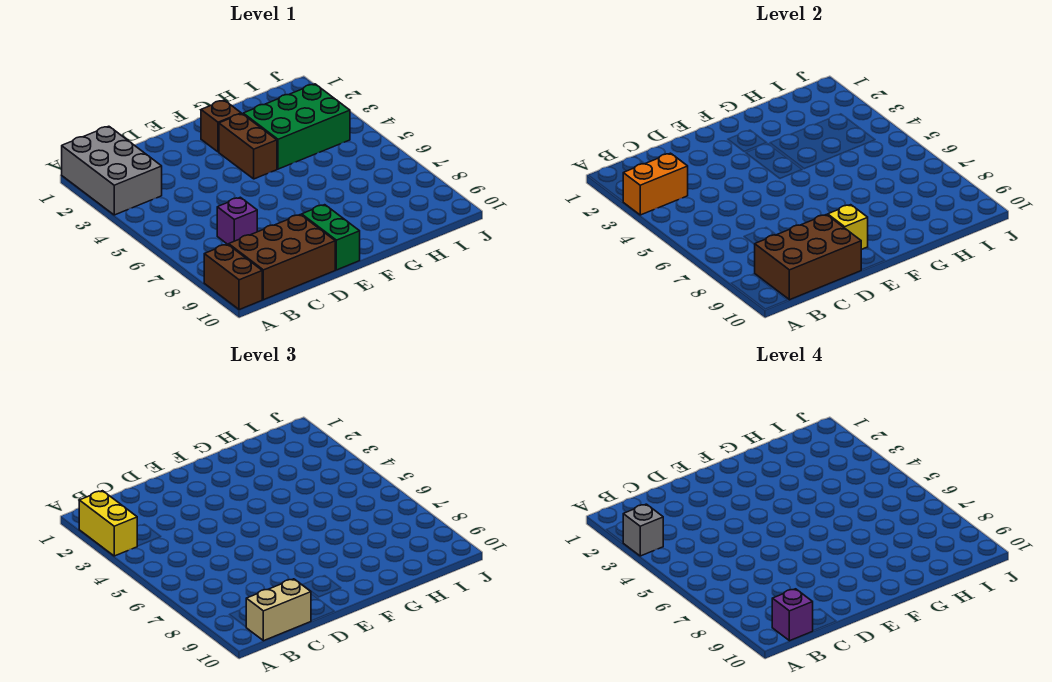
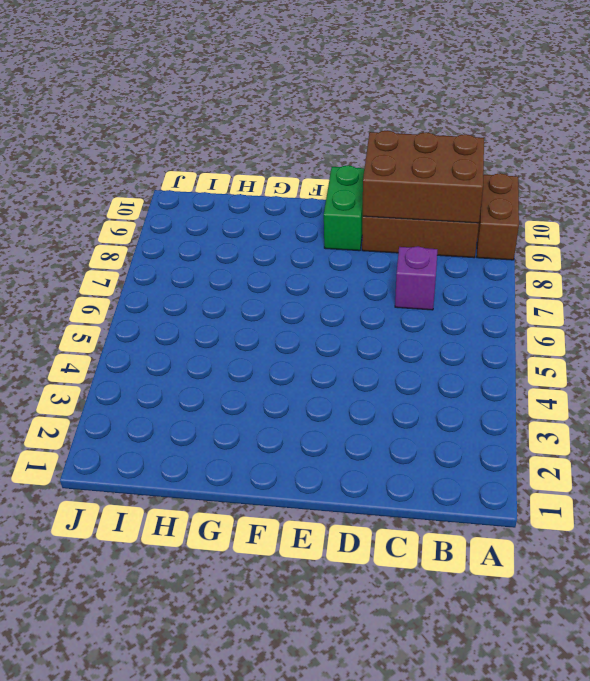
none -> grey brick A1:B3 level 1
none -> brown brick F2 level 1
none -> brown brick F3:F4 level 1

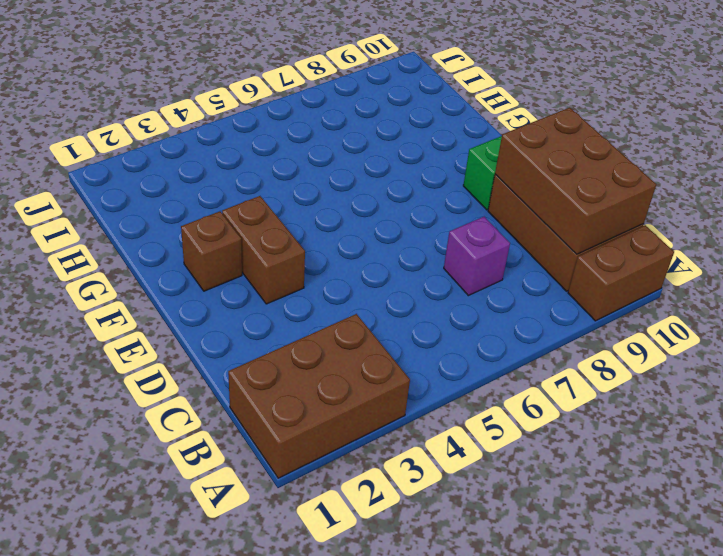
brown brick A1:B3 level 1 -> grey brick A1:B3 level 1
brown brick E3:F3 level 1 -> brown brick F3:F4 level 1
none -> green brick G3:I4 level 1
none -> orange brick A3:B3 level 2
none -> yellow brick E9 level 2

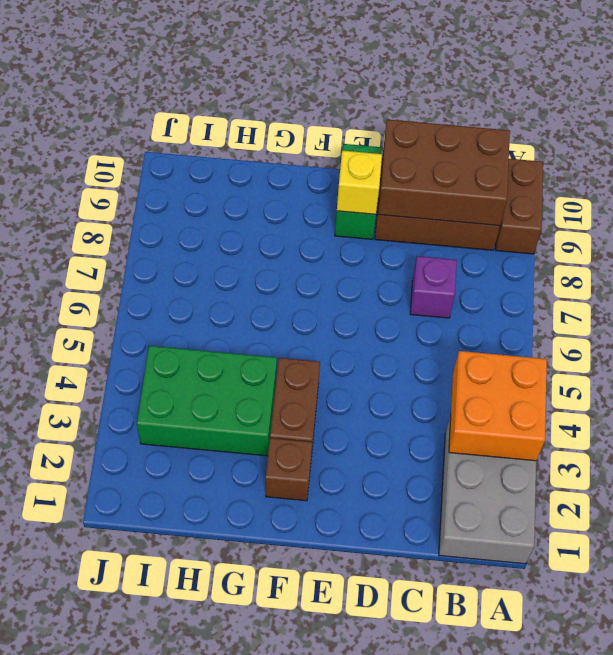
orange brick A3:B4 level 2 -> orange brick A3:B3 level 2
none -> yellow brick A2:A3 level 3
none -> tan brick B10:C10 level 3
none -> grey brick A3 level 4

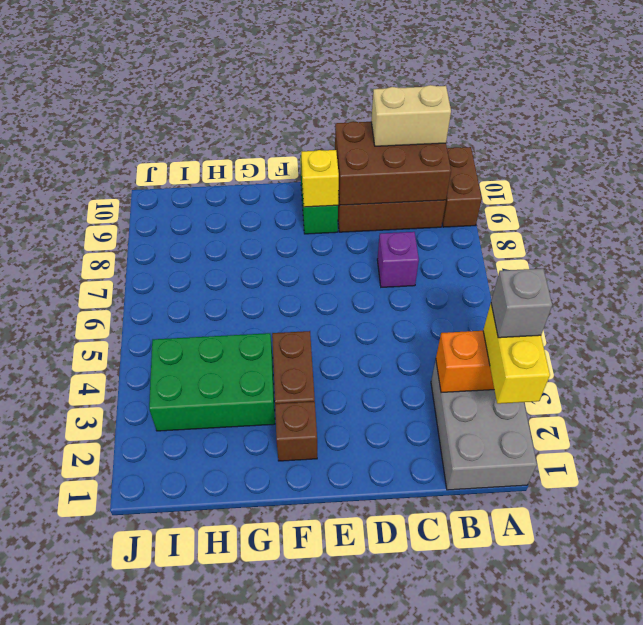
none -> purple brick B10 level 4

